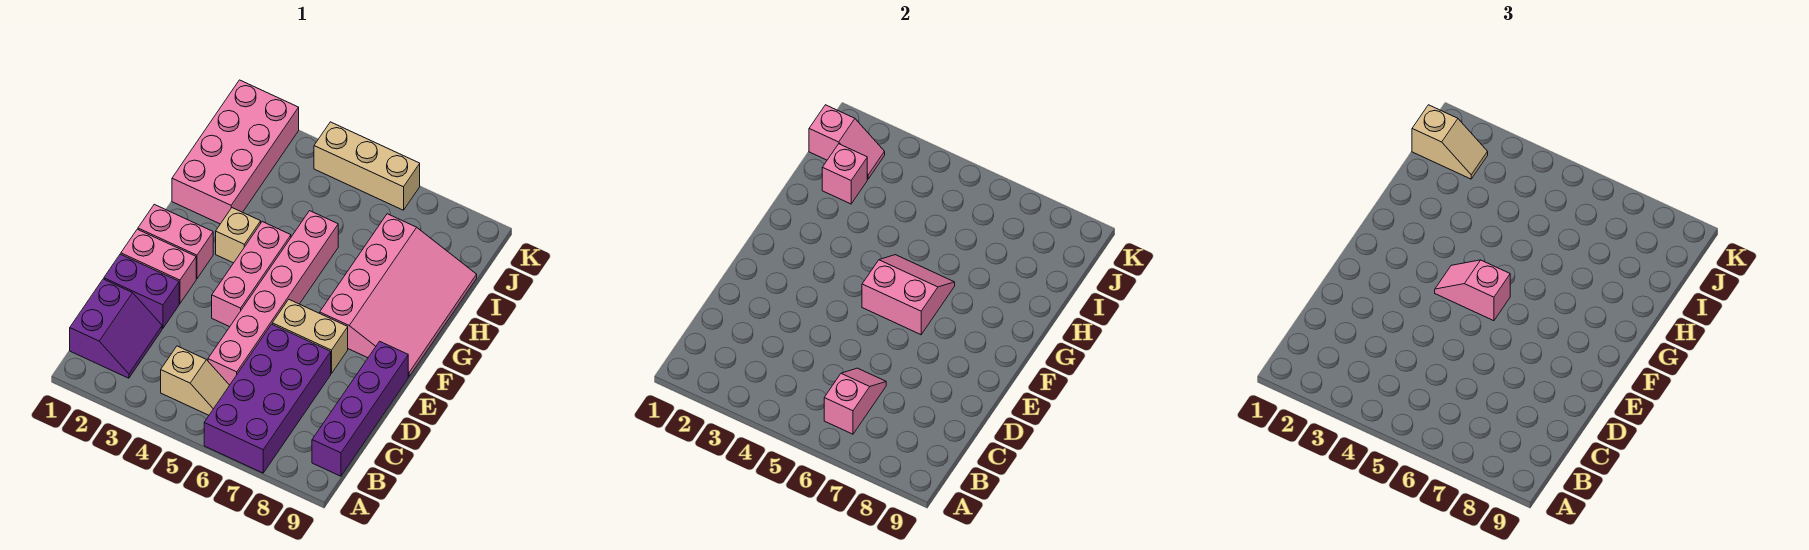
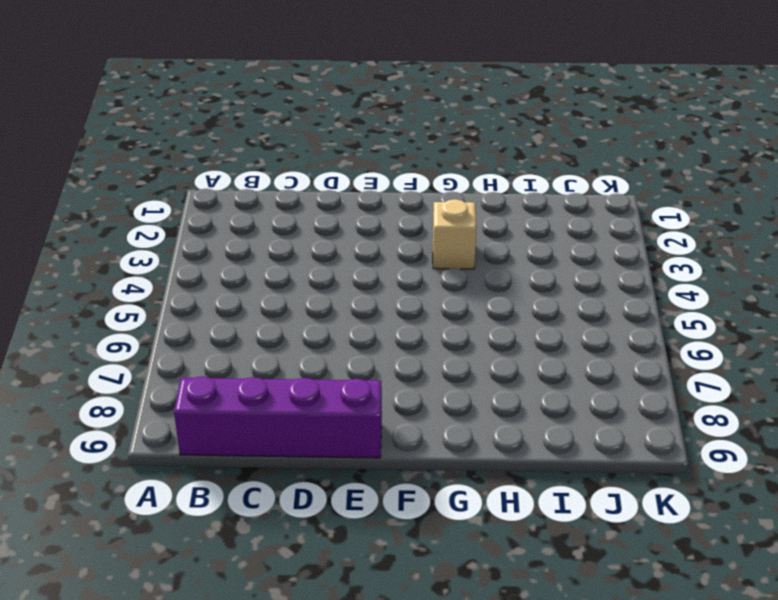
none -> purple brick A6:D7 level 1
none -> purple slope B1:C2 level 1 top 1
none -> tan slope B4:B5 level 1 top 4

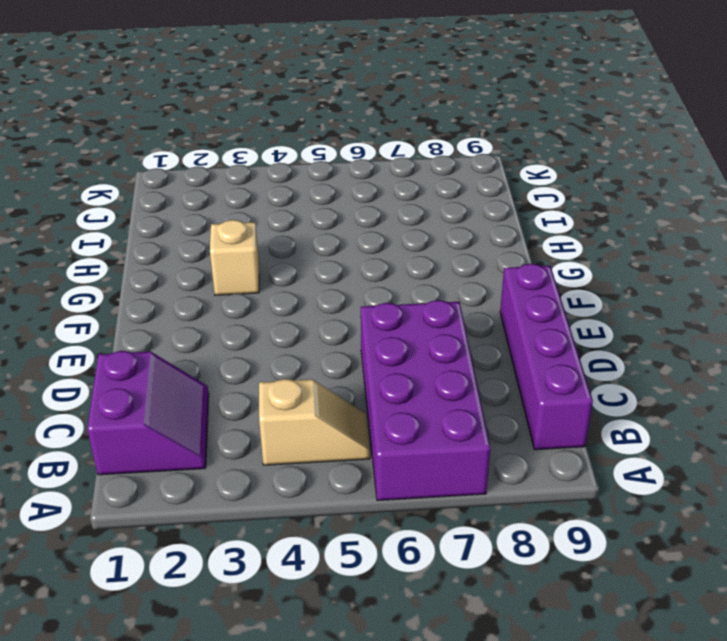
none -> pink brick C5:H5 level 1
none -> purple brick D1:D2 level 1
none -> pink brick E1:E2 level 1

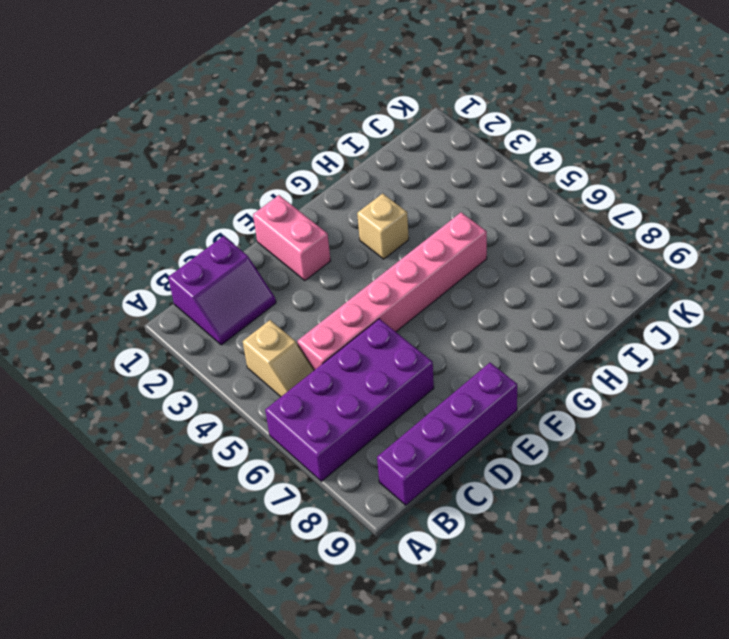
none -> purple brick D1:D2 level 1
none -> pink brick E4:G4 level 1
none -> tan brick E6:E7 level 1

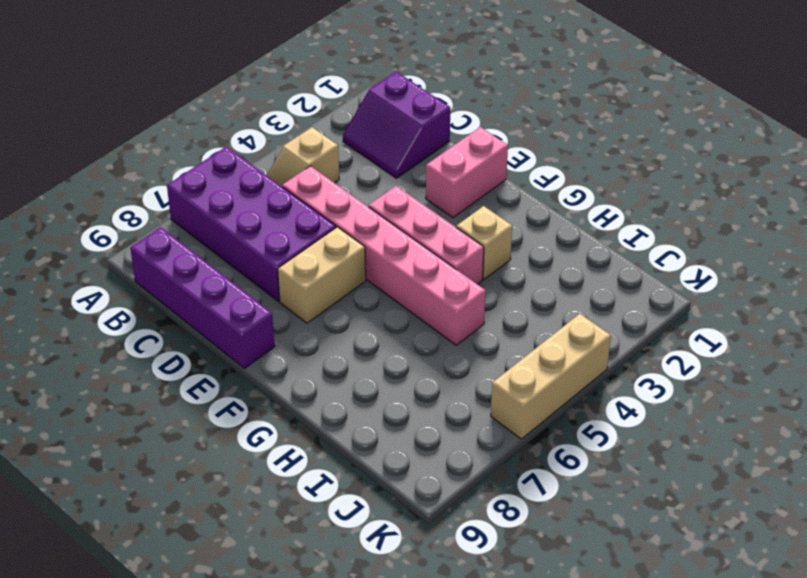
none -> purple brick D1:D2 level 1
none -> pink brick F1:F2 level 1
none -> pink slope F7:I9 level 1 top 7

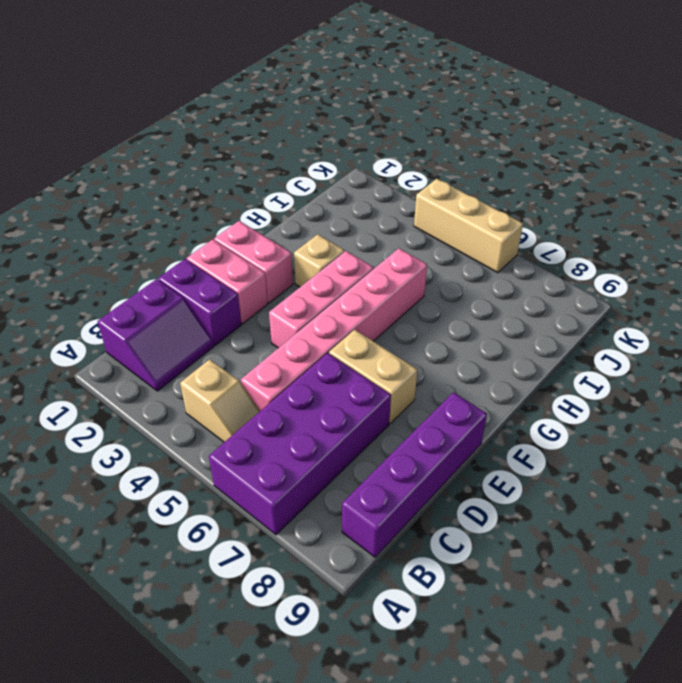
none -> pink slope F7:I9 level 1 top 7
none -> pink brick H1:K2 level 1
none -> pink slope B6:C6 level 2 top B

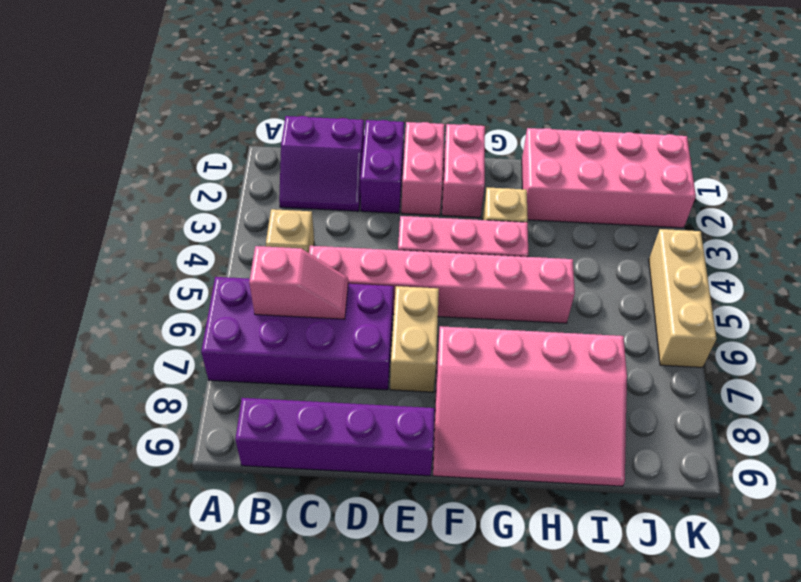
none -> pink slope F5:G6 level 2 top F
none -> pink brick I2 level 2
none -> pink slope J1:J2 level 2 top 1

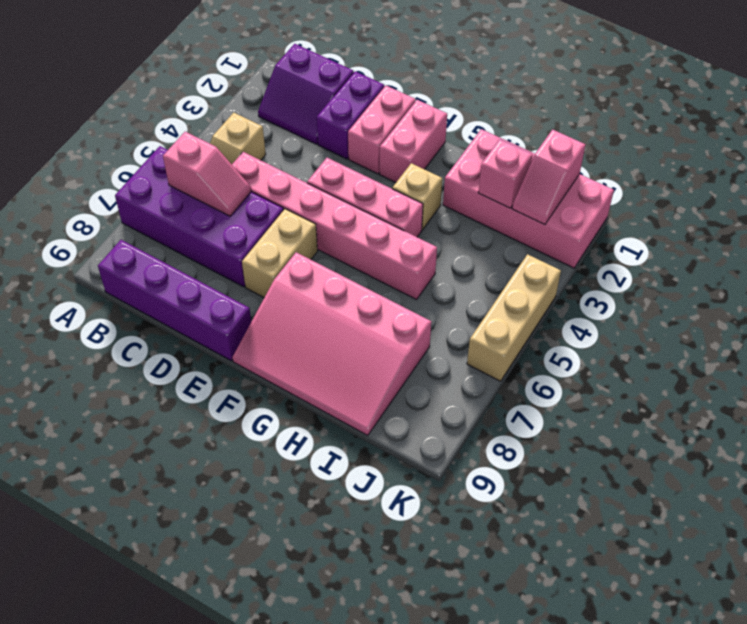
none -> pink slope F5:G6 level 2 top F
none -> pink slope F4:F5 level 3 top 5
none -> tan slope J1:J2 level 3 top 1

